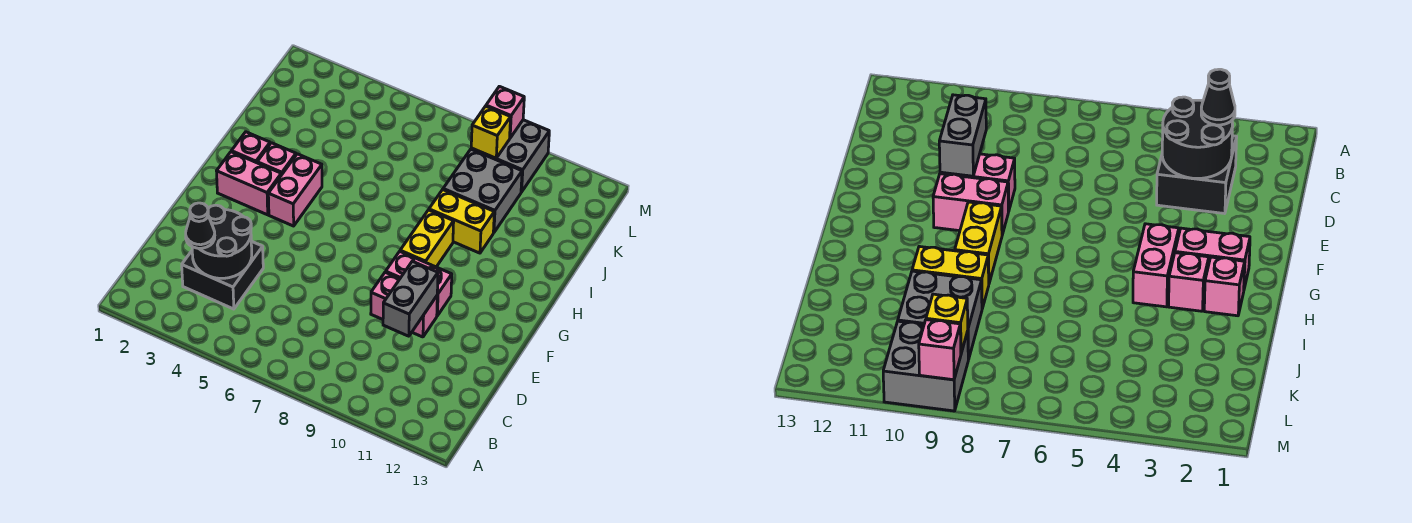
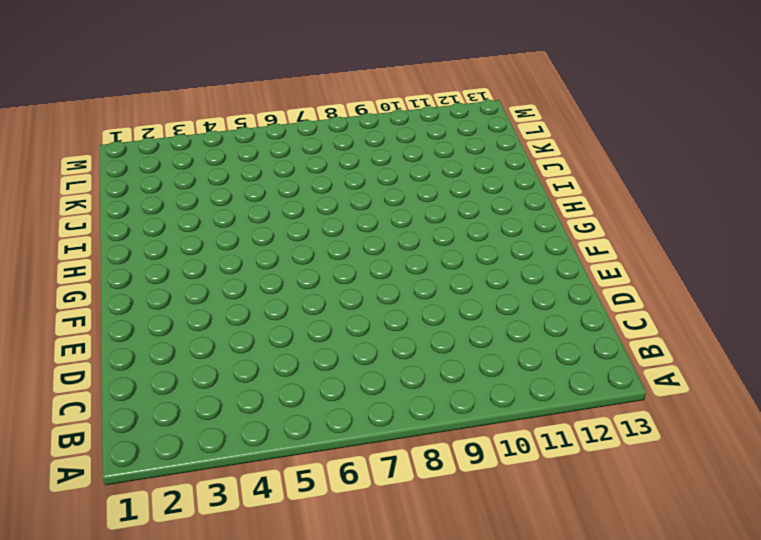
none -> black brick C3:D4 level 1
none -> pink brick E9:E10 level 1
none -> pink brick F9:F10 level 1

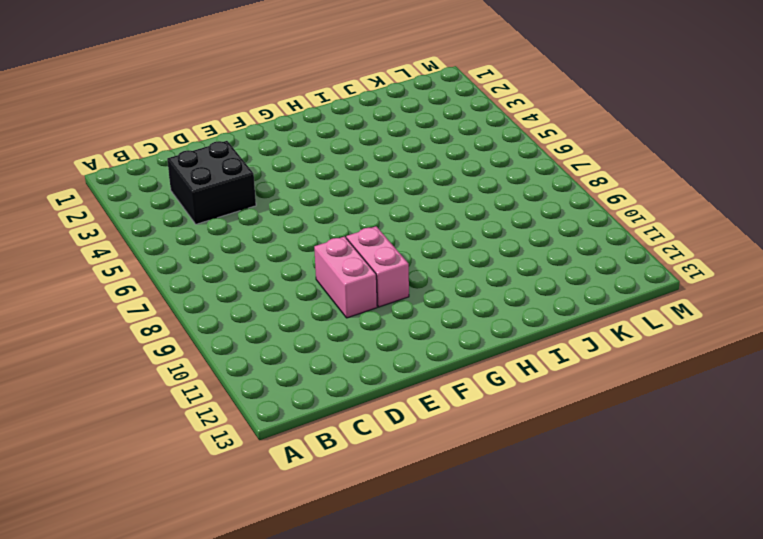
none -> pink brick G2:G3 level 1
none -> pink brick G4:H4 level 1
none -> yellow brick G9:H9 level 1

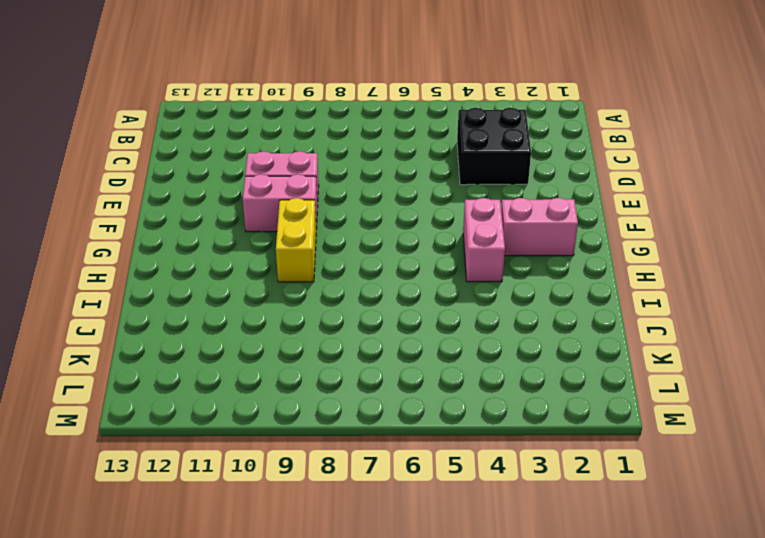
none -> pink brick H2 level 1
none -> pink brick H3 level 1
none -> yellow brick I9:I10 level 1

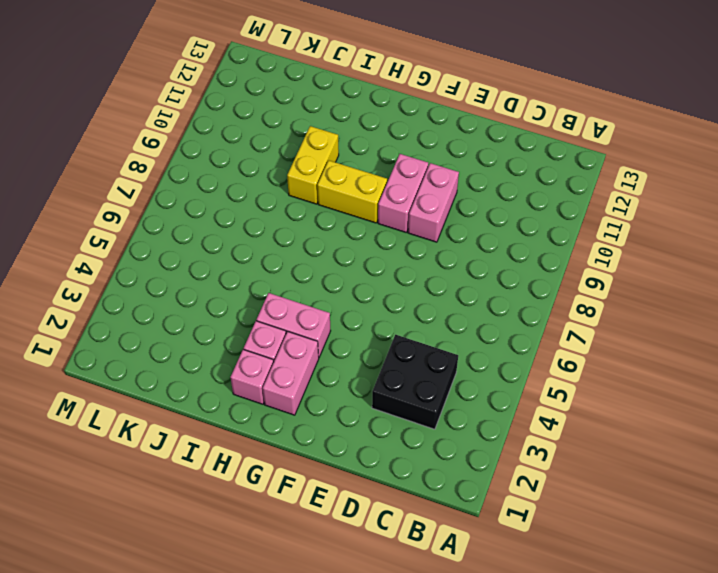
none -> grey brick J9:K10 level 1
none -> grey brick L9:M10 level 1
none -> black round brick C3:D4 level 2

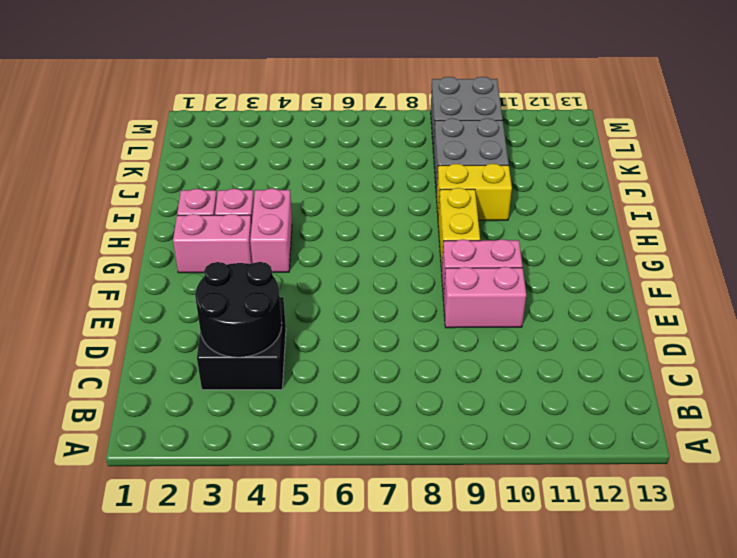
none -> grey brick D10:E10 level 2
none -> yellow brick L9 level 2
none -> pink brick M9 level 2

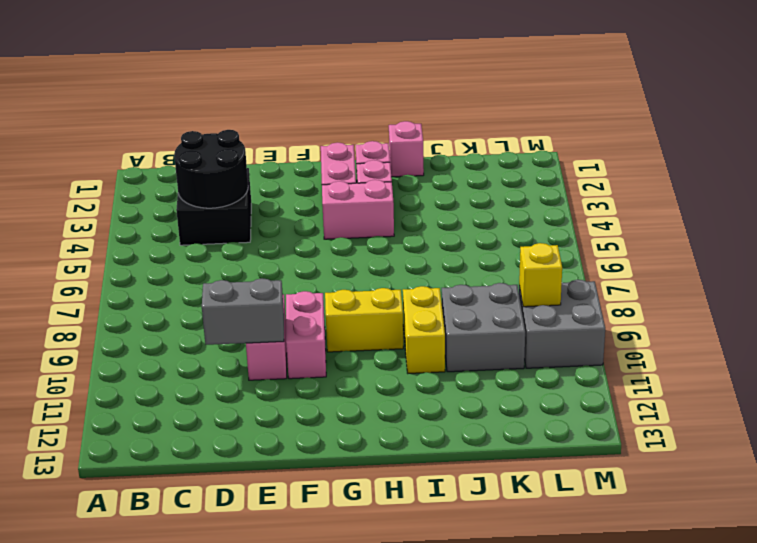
pink brick I1 level 1 -> pink brick M9 level 2
none -> black cone C3 level 3

